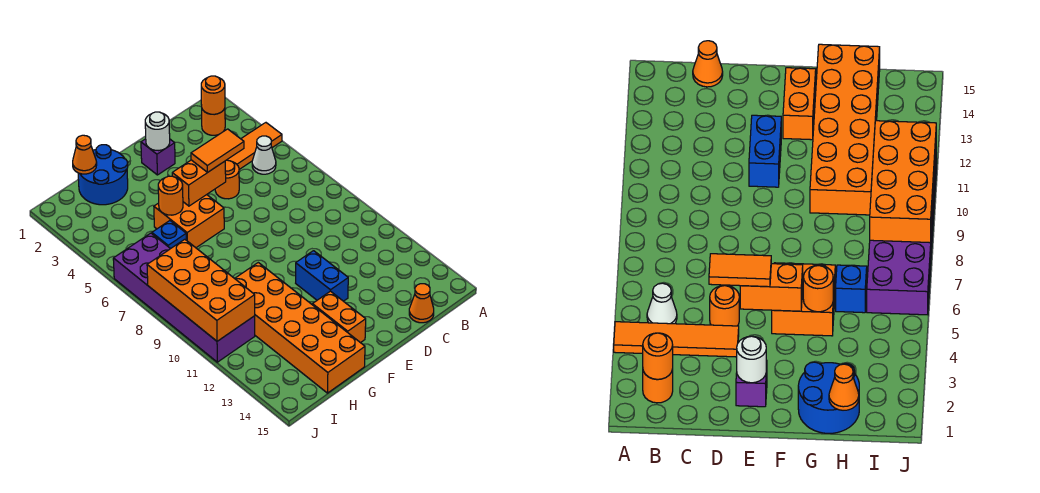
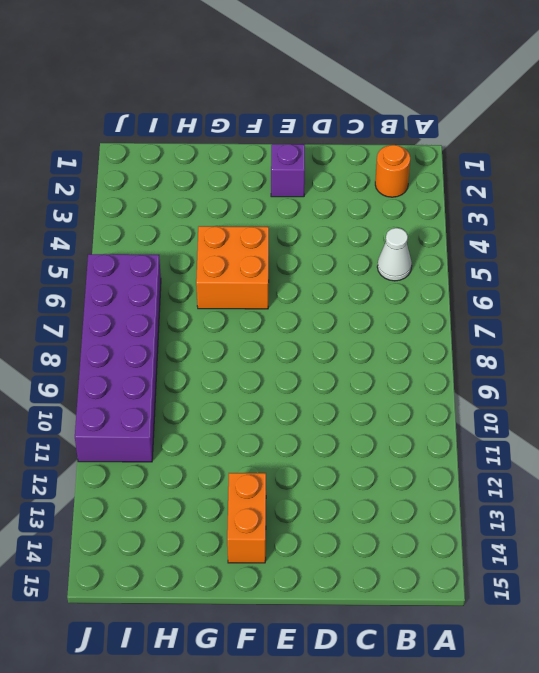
none -> orange tile A4:D4 level 1
none -> orange cone C15 level 1
none -> orange round brick D5 level 1

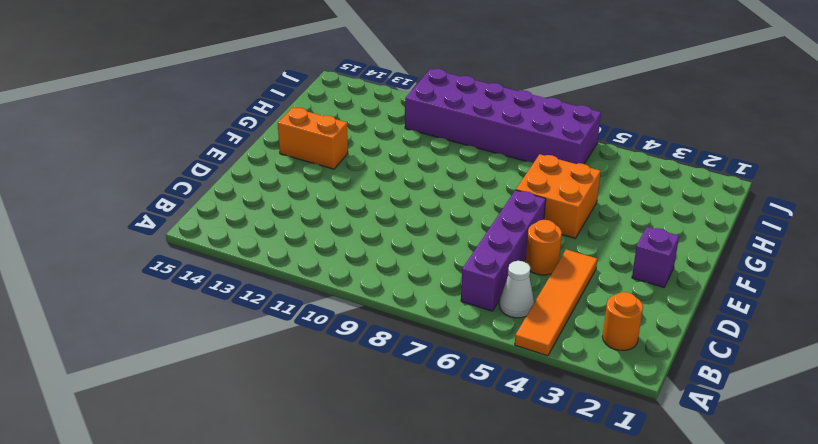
purple brick B6:E6 level 1 -> none
none -> orange cone C15 level 1
none -> blue brick E11:E12 level 1
none -> blue round brick G1:H2 level 1

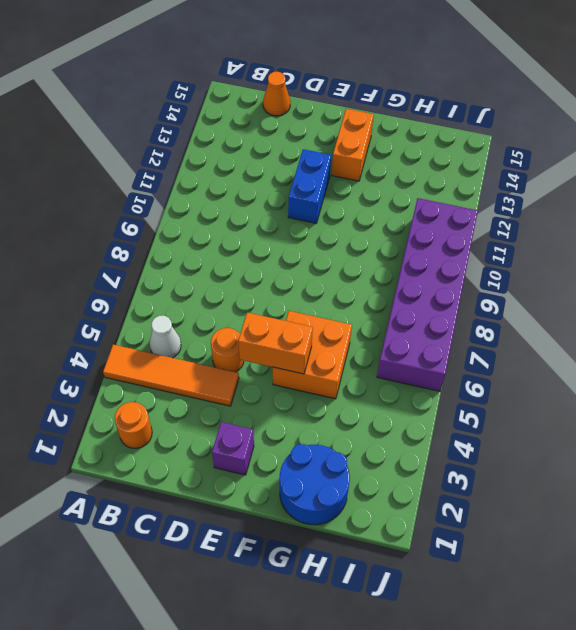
none -> orange brick G10:H15 level 1
none -> blue brick H6 level 1
none -> orange round brick B2 level 2

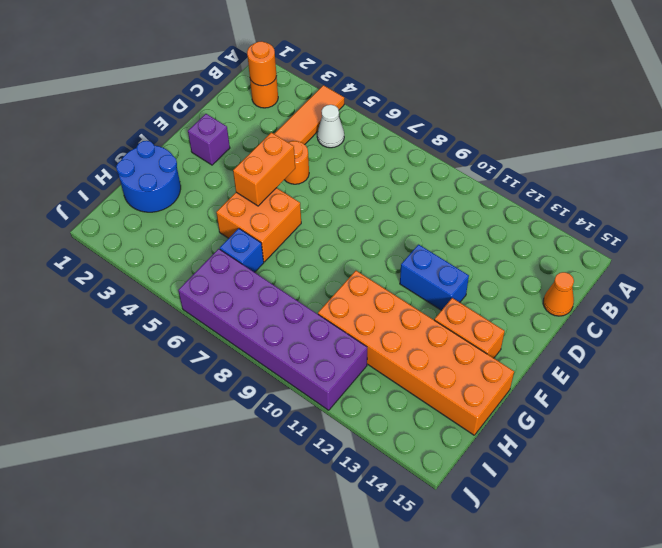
none -> white round brick E2 level 2
none -> orange round brick G5 level 2
none -> orange cone H1 level 2

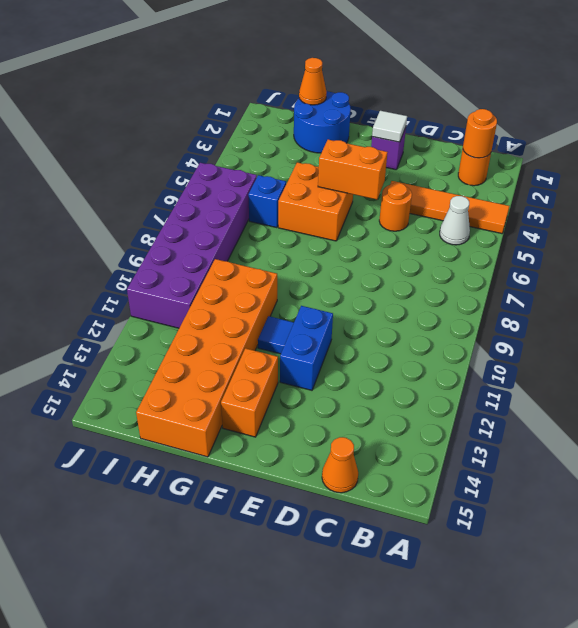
white tile E2 level 2 -> white round brick E2 level 2
blue tile F11 level 1 -> none
none -> orange round brick G5 level 2
none -> orange brick I8:J11 level 2
none -> orange tile D5:E5 level 3

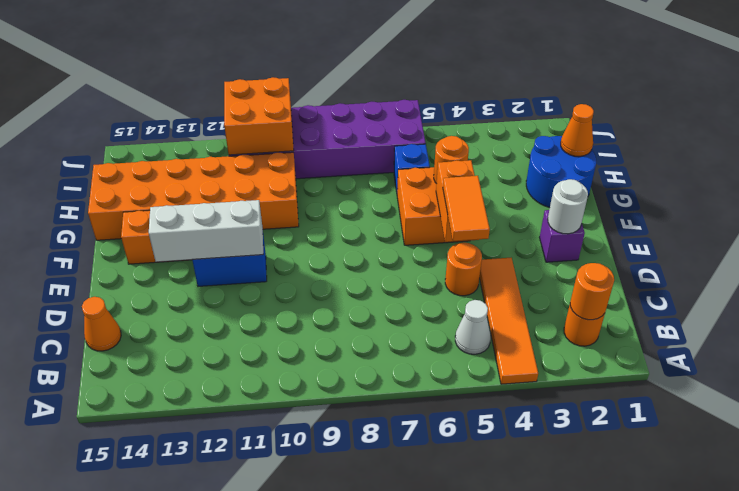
white brick E11:E13 level 2 -> none
orange brick I10:J11 level 2 -> orange brick I8:J11 level 2

